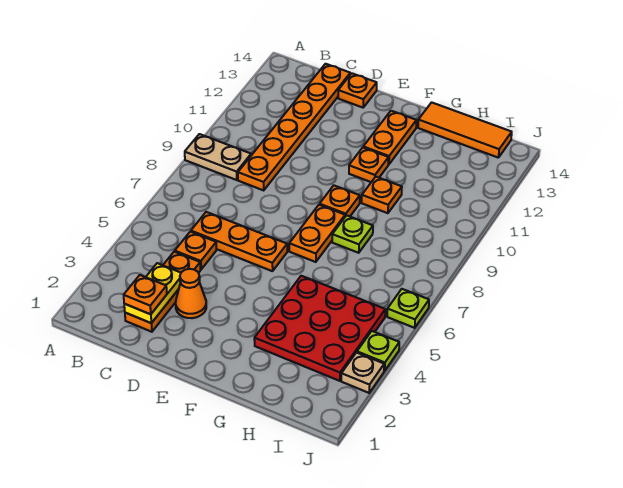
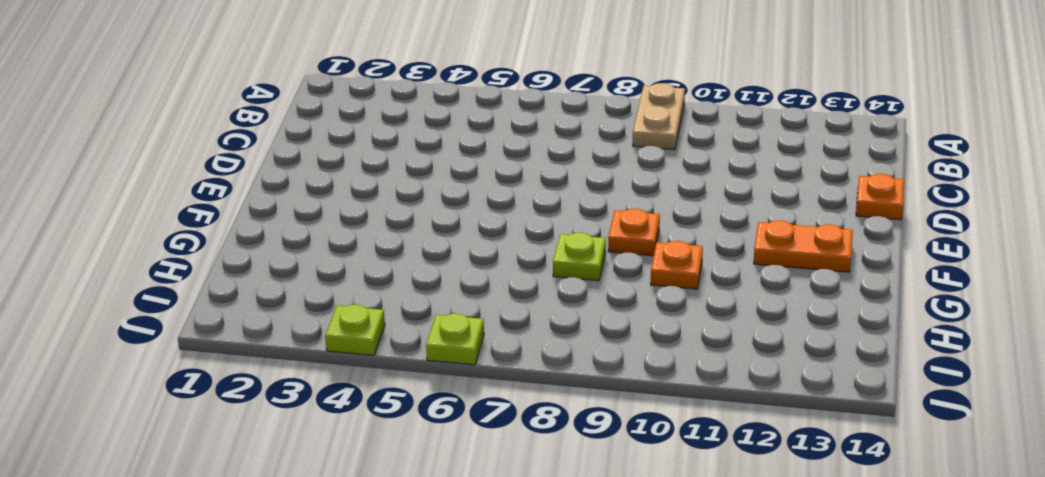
none -> orange plate C2:C4 level 1
none -> orange plate C5 level 1
none -> orange plate C6:E6 level 1

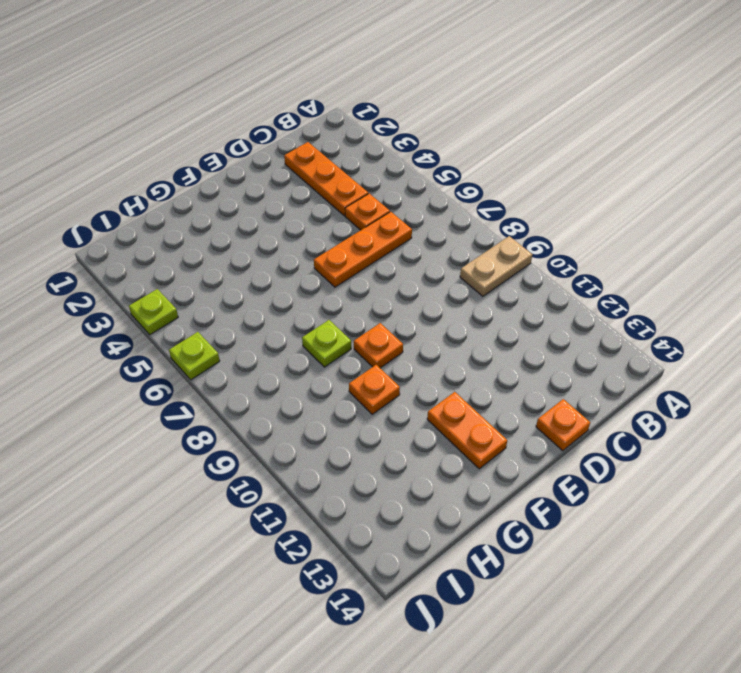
none -> orange plate C9:C14 level 1
none -> orange cone D3 level 1
none -> orange plate F7:F8 level 1

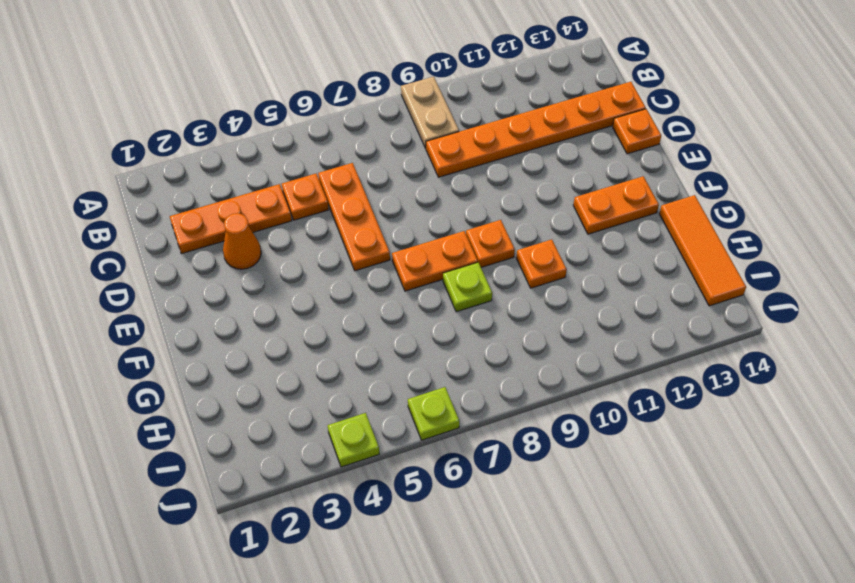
none -> orange plate F11 level 1
none -> red plate G3:I5 level 1
none -> tan plate J3 level 1

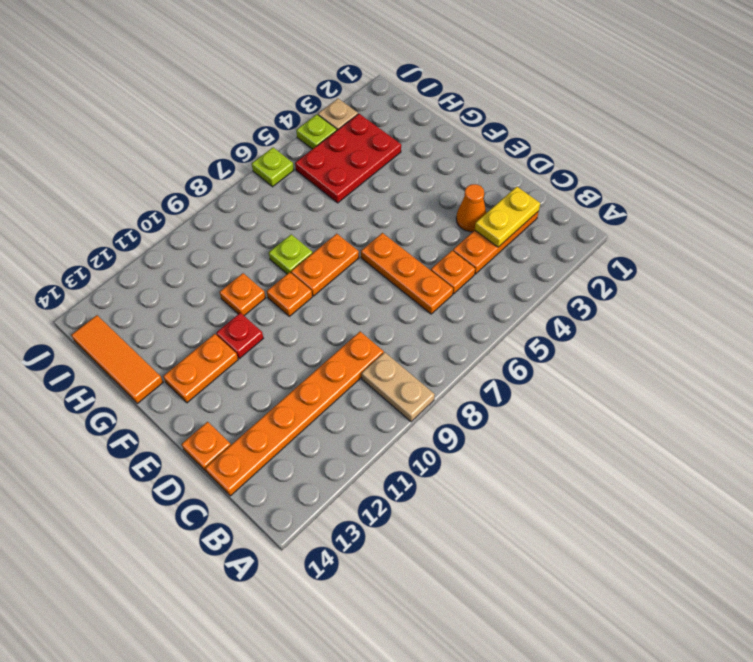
red plate F11 level 1 -> orange plate F11 level 1
red plate H3:I5 level 1 -> red plate G3:I5 level 1
none -> orange plate C2 level 3

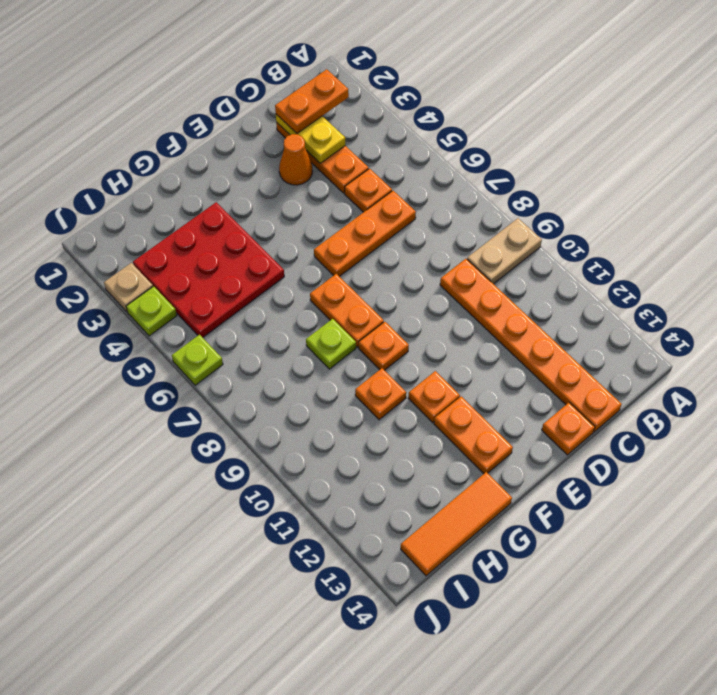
orange plate B2:C2 level 3 -> orange plate C2 level 3

